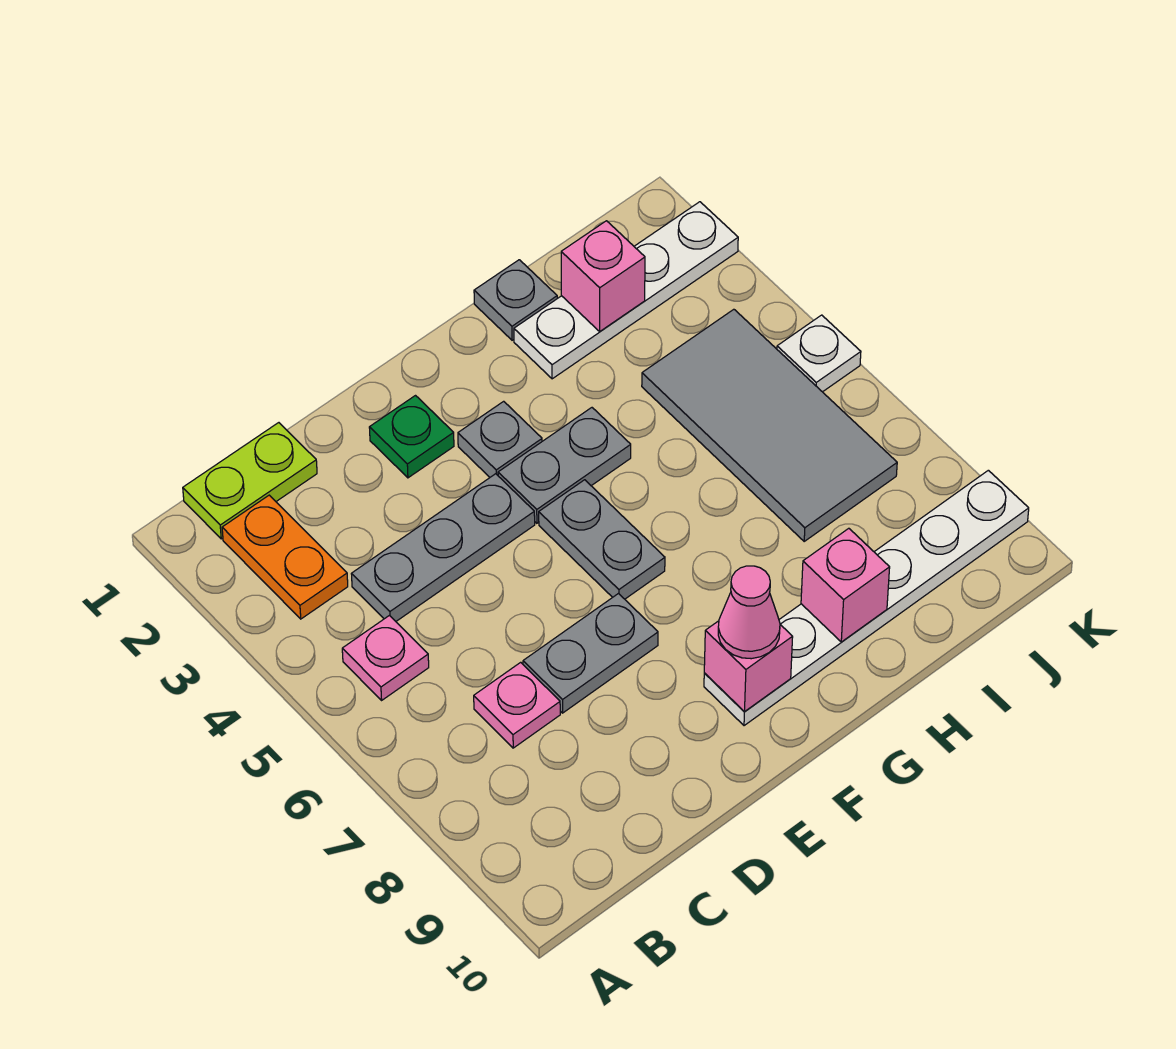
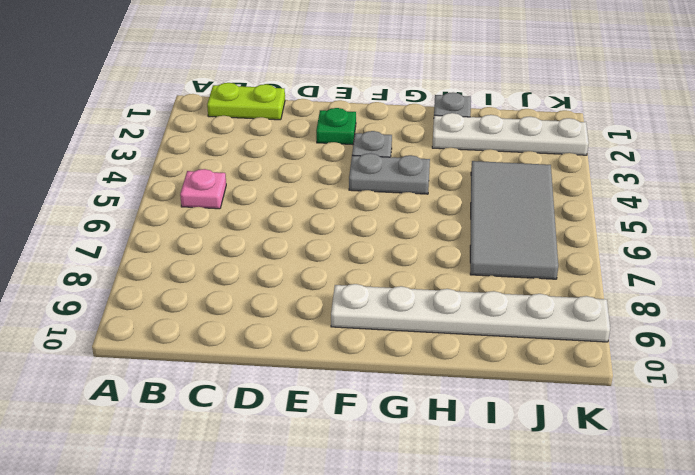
none -> orange plate B2:B3 level 1
none -> grey plate C4:E4 level 1
none -> pink plate C7 level 1

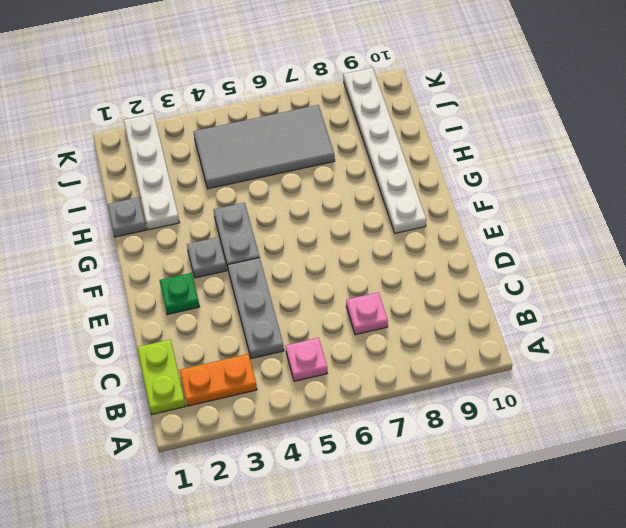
none -> grey plate D7:E7 level 1
none -> grey plate F5:F6 level 1
none -> white plate K5 level 1

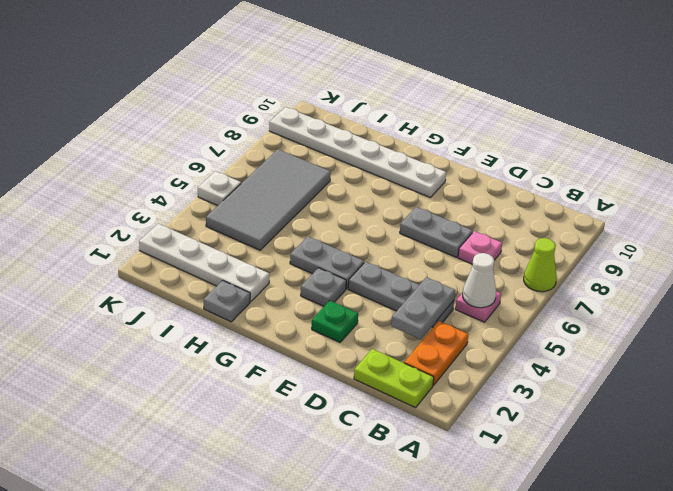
lime cone A7 level 1 -> none
white cone B5 level 2 -> none
grey plate C3:C4 level 2 -> grey plate F5:F6 level 1
none -> pink brick F9 level 2
none -> pink brick H9 level 2
none -> pink brick I2 level 2

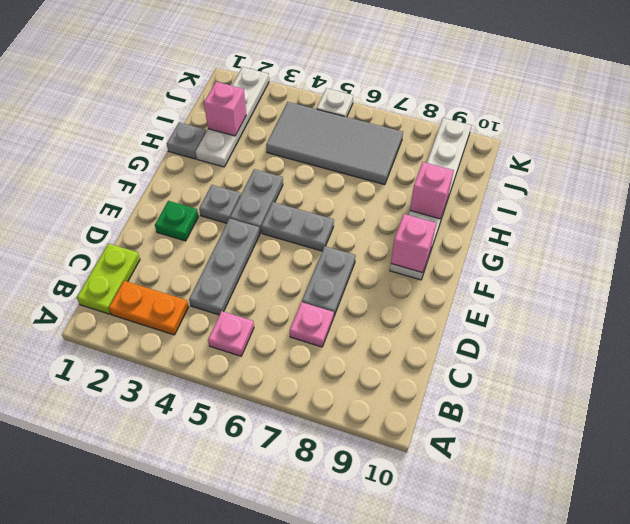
none -> pink cone F9 level 3

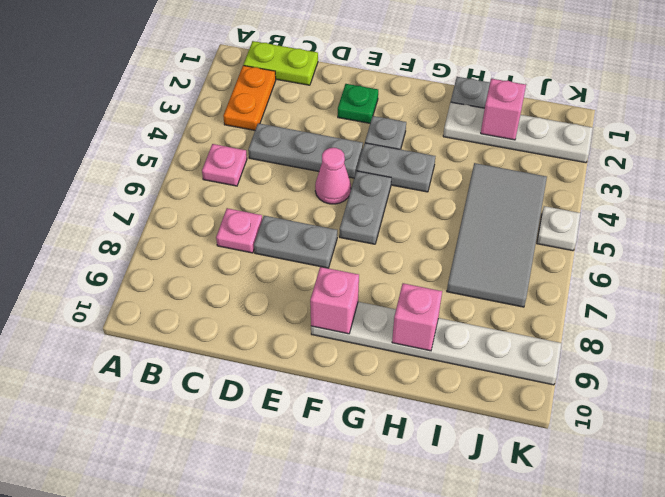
pink cone E5 level 1 -> pink cone F9 level 3

